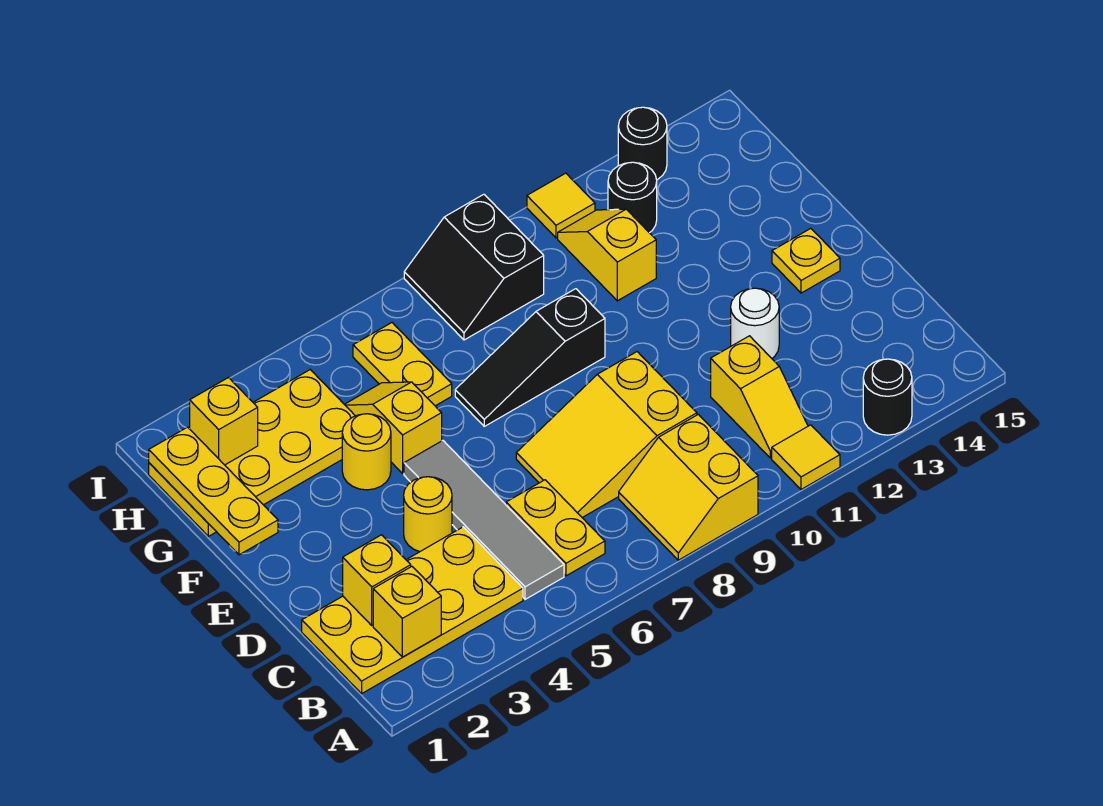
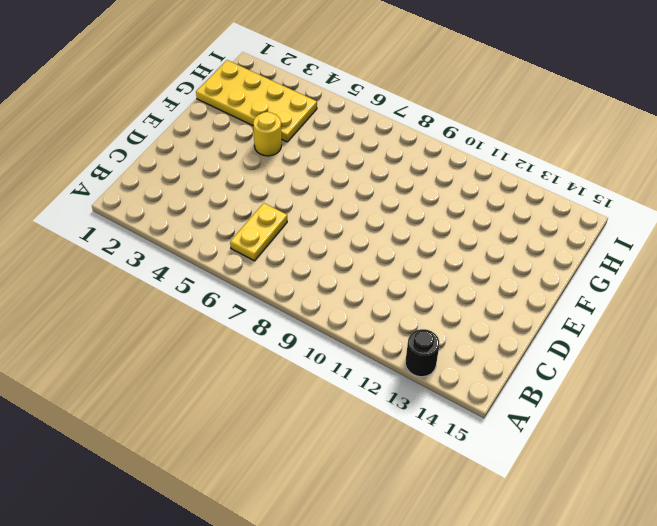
none -> yellow slope A8:B9 level 1 top 9
none -> yellow tile A11 level 1
none -> yellow plate B1:C4 level 1

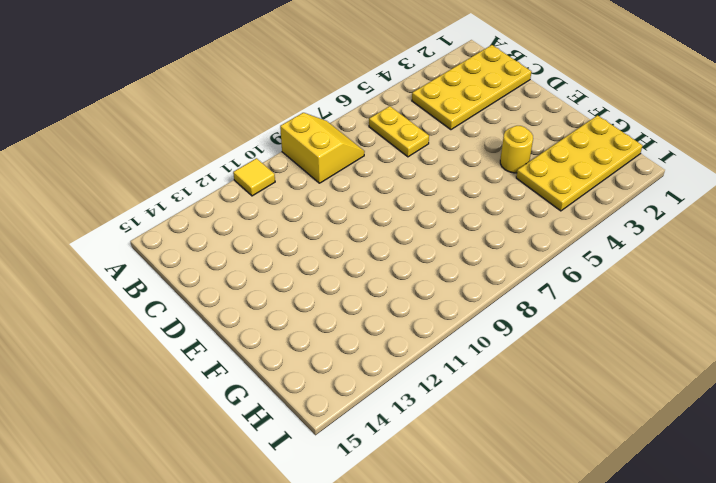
none -> black round brick A13 level 1
none -> grey tile B5:E5 level 1
none -> yellow slope B11:C11 level 1 top C

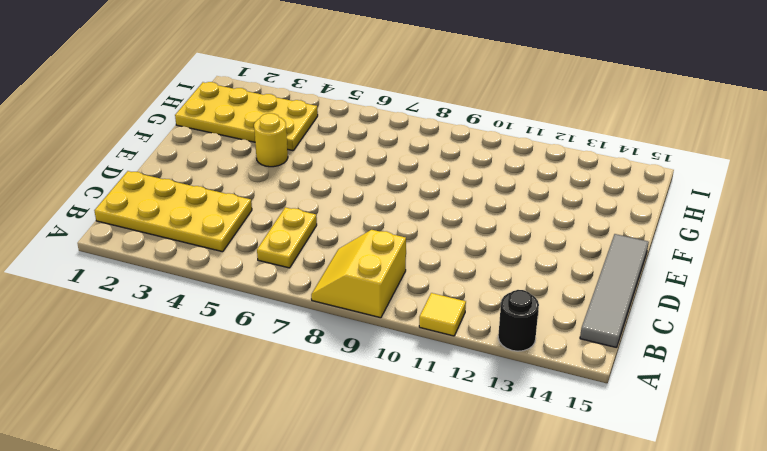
grey tile B15:E15 level 1 -> grey tile B5:E5 level 1
none -> yellow slope B11:C11 level 1 top C
none -> yellow slope C7:D9 level 1 top 9
none -> yellow round brick D4 level 1

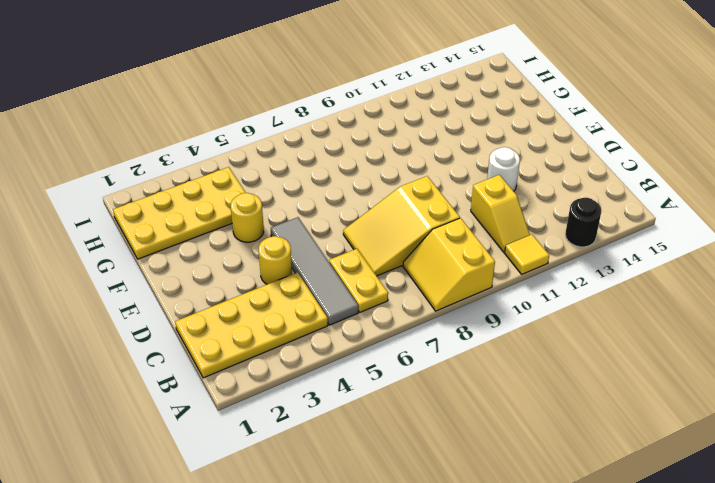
none -> yellow plate E14 level 1
none -> yellow slope F5:G5 level 1 top F
none -> black slope F7:F9 level 1 top 9

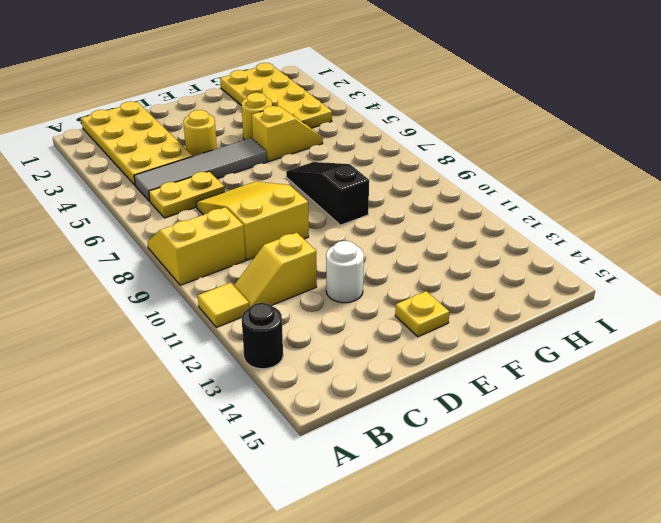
none -> yellow plate G6:H6 level 1
none -> yellow slope G11:H11 level 1 top G
none -> black slope H8:I9 level 1 top 9

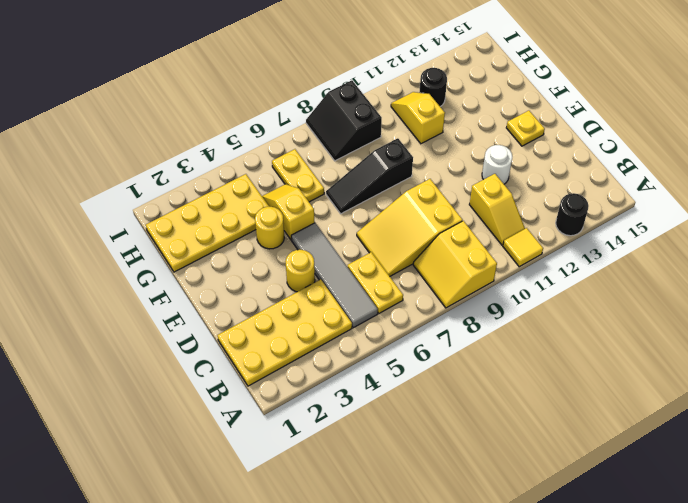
none -> yellow tile I11 level 1
none -> black round brick I13 level 1
none -> yellow brick B2 level 2

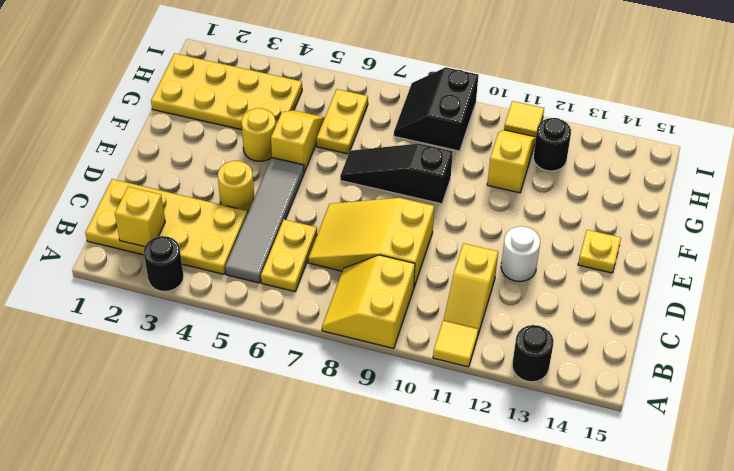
black round brick A3 level 1 -> black round brick I13 level 1
none -> yellow brick C2 level 2
none -> yellow plate F1:H1 level 2
none -> yellow brick H2 level 2

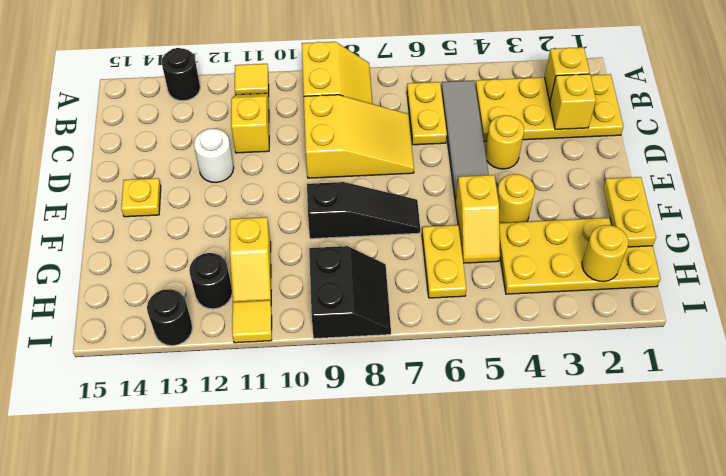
yellow plate F1:G1 level 2 -> yellow plate F1:H1 level 2
yellow round brick H2 level 2 -> yellow brick H2 level 2

